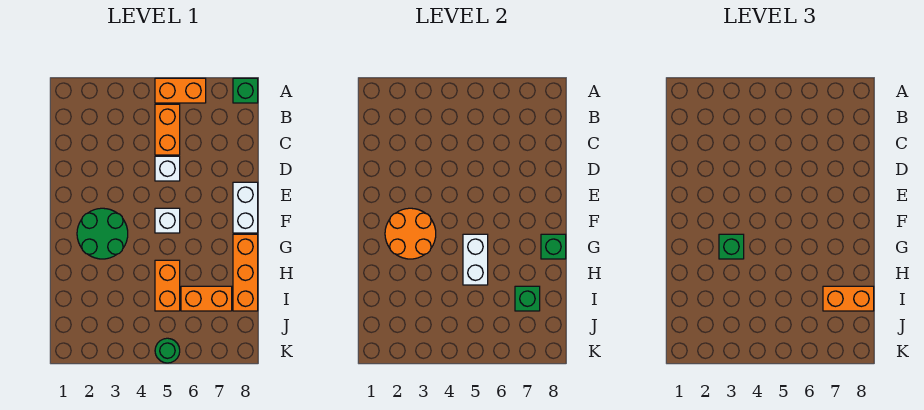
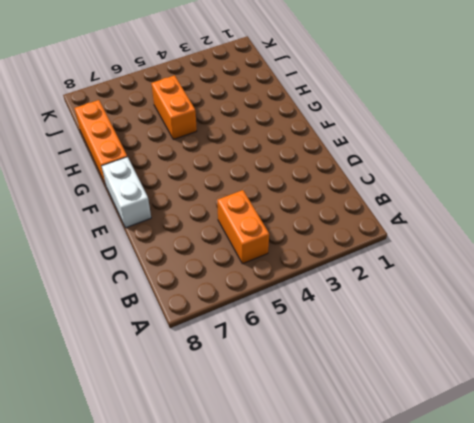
none -> orange brick A5:A6 level 1
none -> green brick A8 level 1
none -> white brick D5 level 1

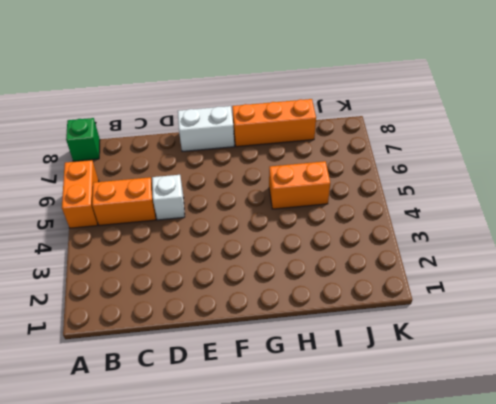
none -> green round brick F2:G3 level 1
none -> white brick F5 level 1
none -> orange brick I6:I7 level 1

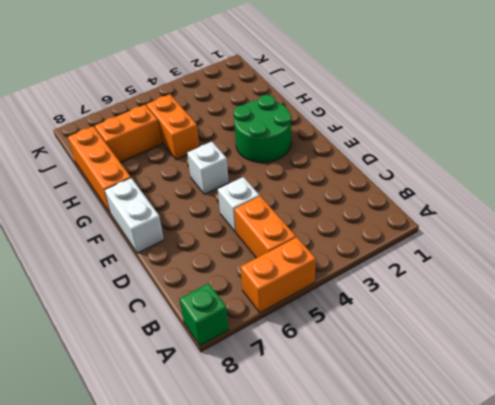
none -> green round brick K5 level 1
none -> orange round brick F2:G3 level 2
none -> white brick G5:H5 level 2

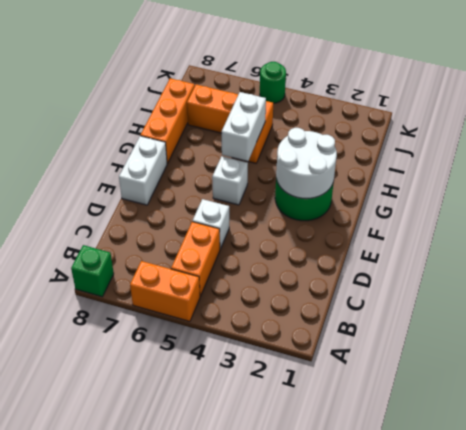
white round brick F2:G3 level 2 -> orange round brick F2:G3 level 2
none -> green brick G8 level 2
none -> green brick I7 level 2
none -> green brick G3 level 3

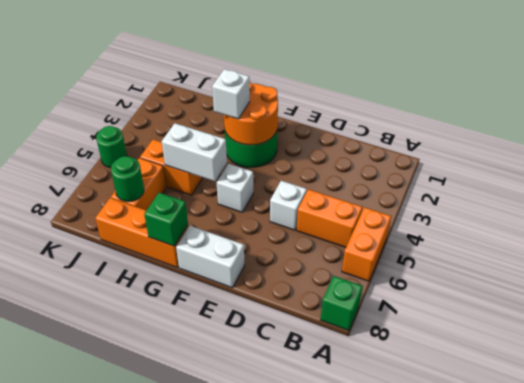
white brick G3 level 3 -> green brick G3 level 3
green round brick I7 level 2 -> green brick I7 level 2
none -> orange brick I7:I8 level 3

